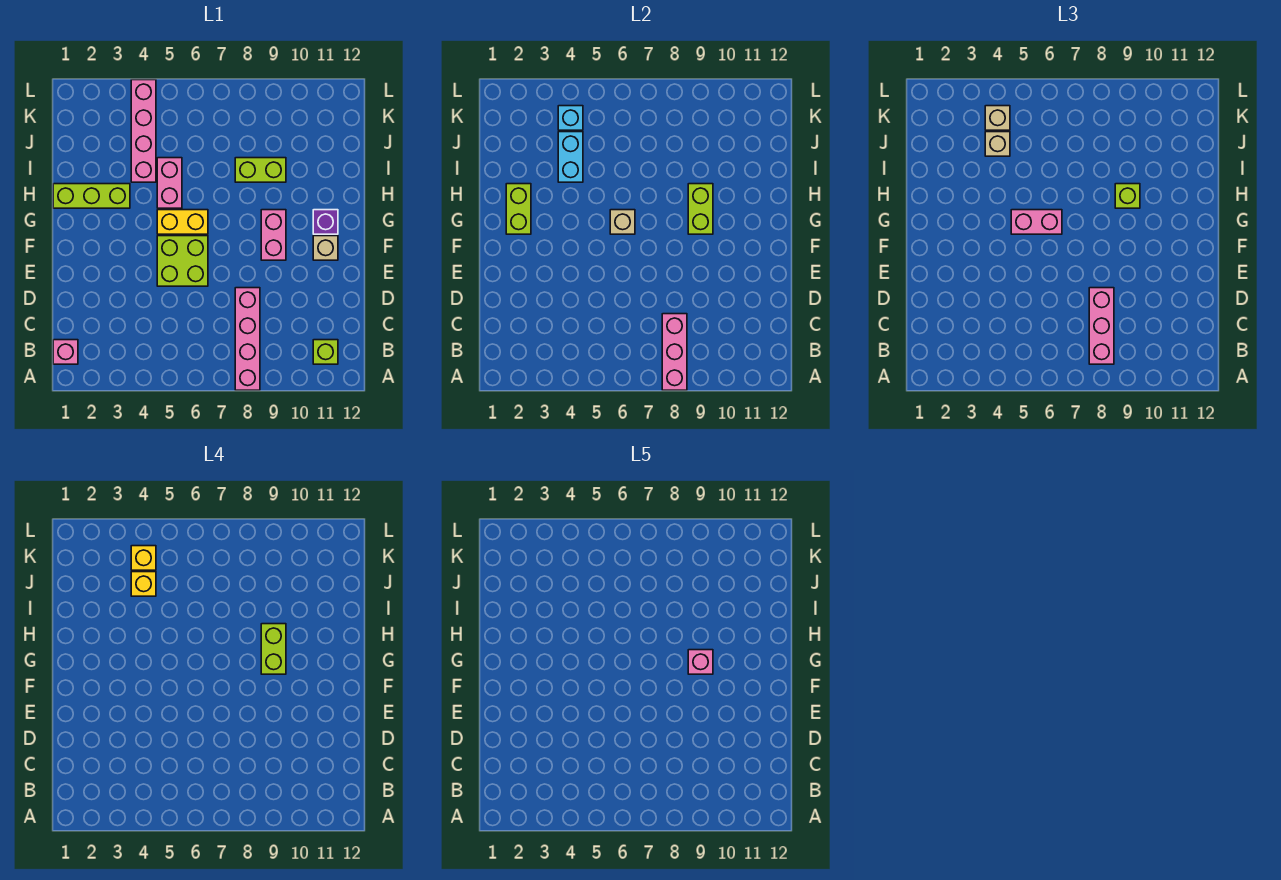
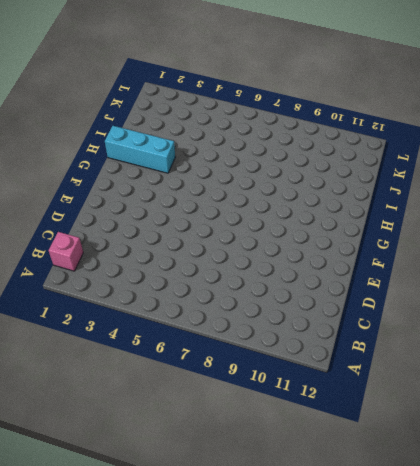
cyan brick H1:H3 level 1 -> lime brick H1:H3 level 1
none -> pink brick A8:D8 level 1
none -> lime brick B11 level 1
none -> lime brick E5:F6 level 1

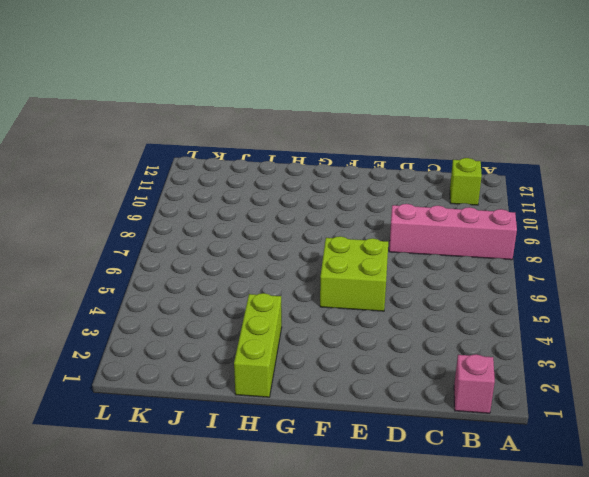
none -> pink brick F9:G9 level 1
none -> tan brick F11 level 1
none -> yellow brick G5:G6 level 1

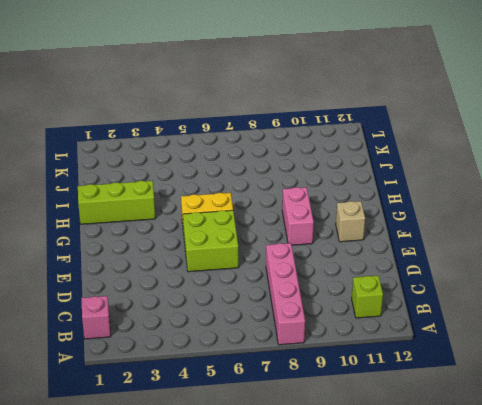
none -> purple brick G11 level 1
none -> pink brick H5:I5 level 1
none -> pink brick I4:L4 level 1

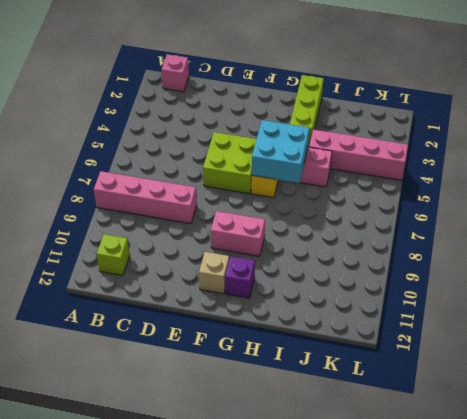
cyan brick G5:H6 level 2 -> tan brick G6 level 2
none -> lime brick I8:I9 level 1
none -> pink brick A8:C8 level 2
none -> lime brick G2:H2 level 2

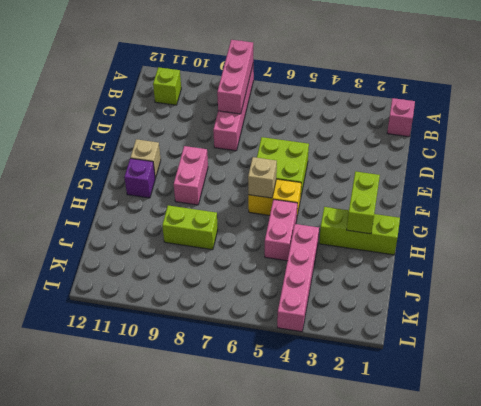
none -> lime brick G9:H9 level 2
none -> cyan brick I4:J4 level 2
none -> cyan brick K4 level 2

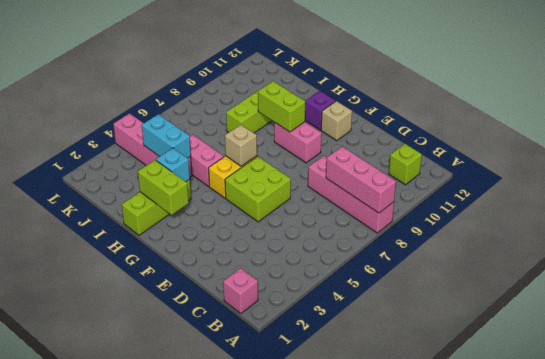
cyan brick H3 level 2 -> cyan brick K4 level 2
none -> pink brick B8:D8 level 3
none -> pink brick G5:G6 level 3
none -> lime brick H9 level 3

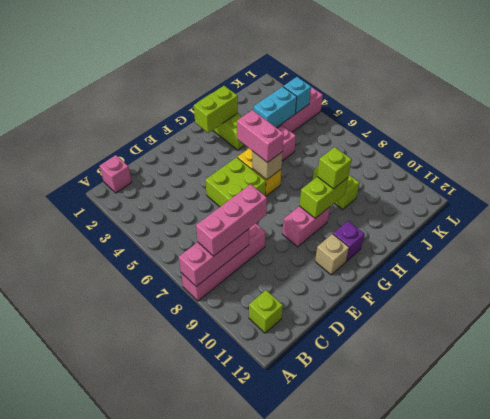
none -> tan brick J4 level 3
none -> tan brick K4 level 3
none -> lime brick G9:H9 level 4

